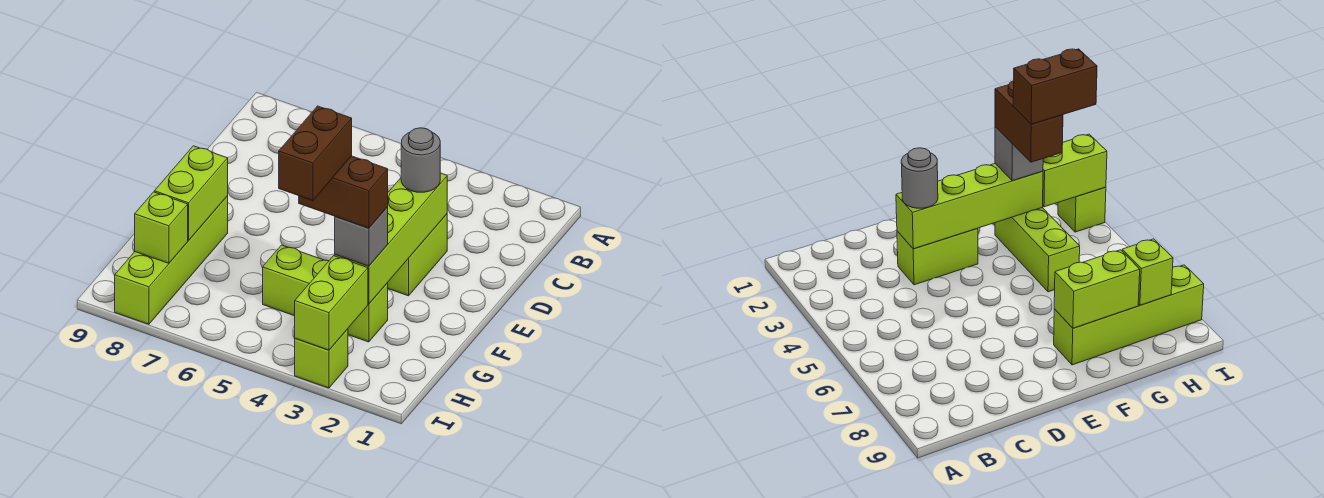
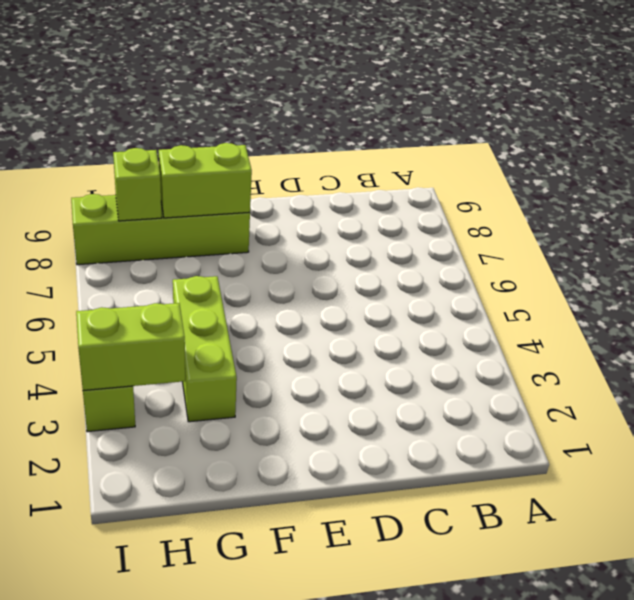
none -> lime brick D3:E3 level 1
none -> lime brick D3:G3 level 2
none -> grey round brick D3 level 3

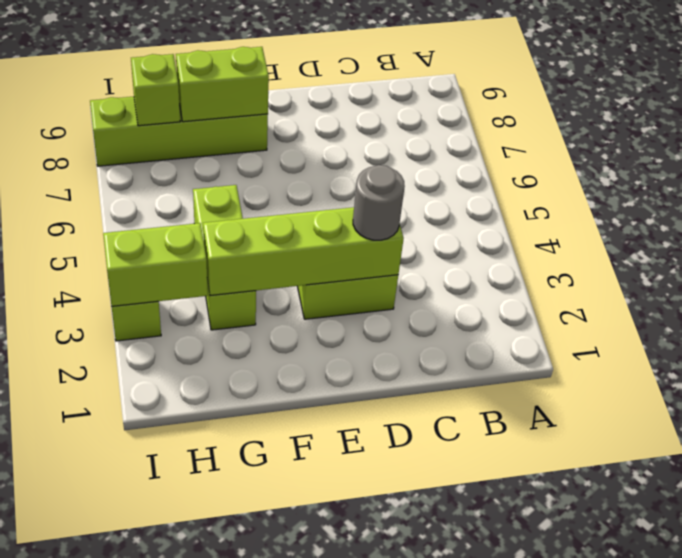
none -> grey brick G3 level 3
none -> brown brick G3:G4 level 4
none -> brown brick G4:H4 level 5

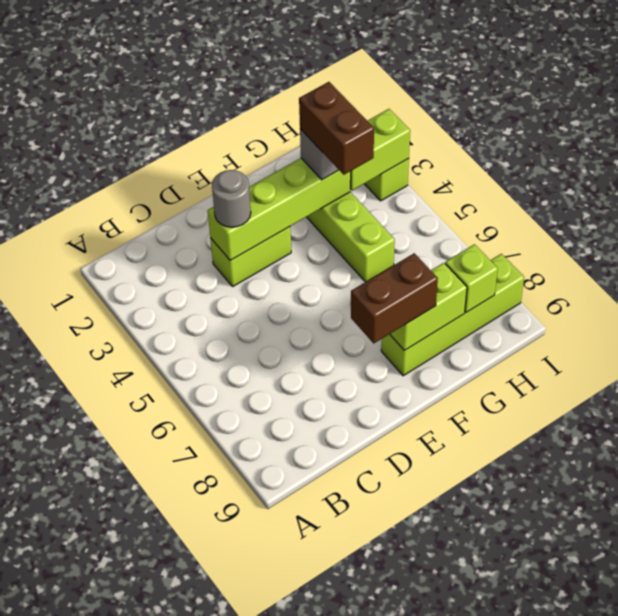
brown brick E8:F8 level 3 -> brown brick G4:H4 level 5

